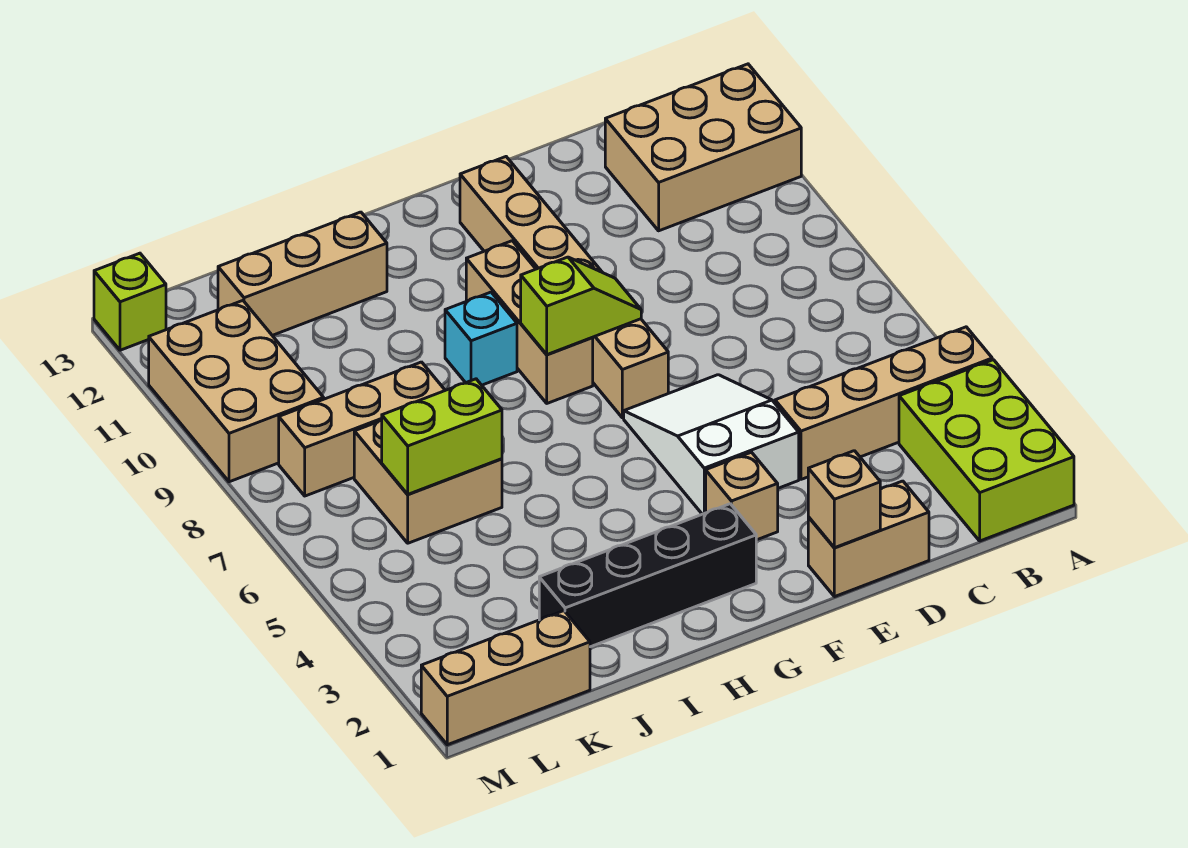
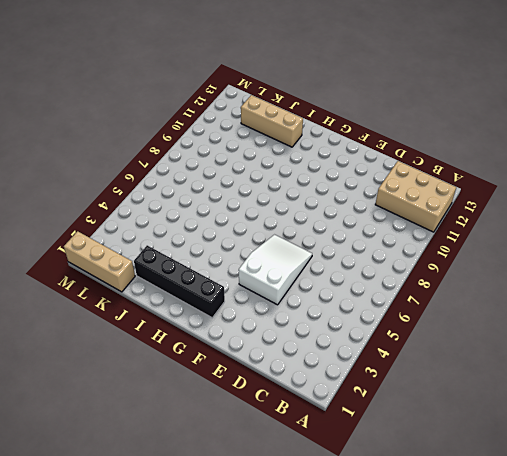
none -> lime brick A1:B3 level 1
none -> tan brick A4:D4 level 1
none -> tan brick D1:E1 level 1

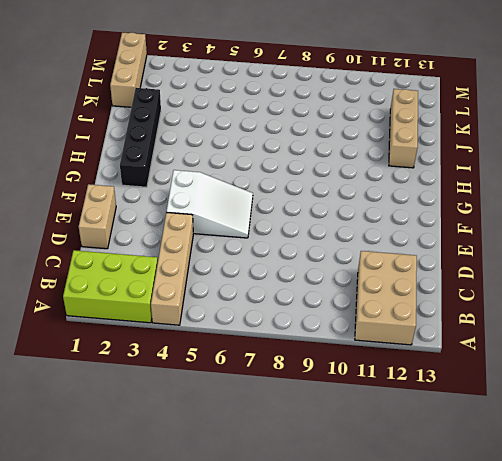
none -> tan brick F3 level 1
none -> tan brick F7:F12 level 1
none -> tan brick G8:G10 level 1

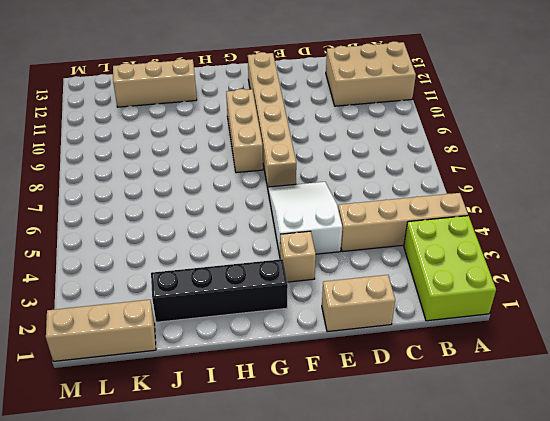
none -> cyan brick H9 level 1
none -> tan brick J6:K7 level 1
none -> tan brick J8:L8 level 1

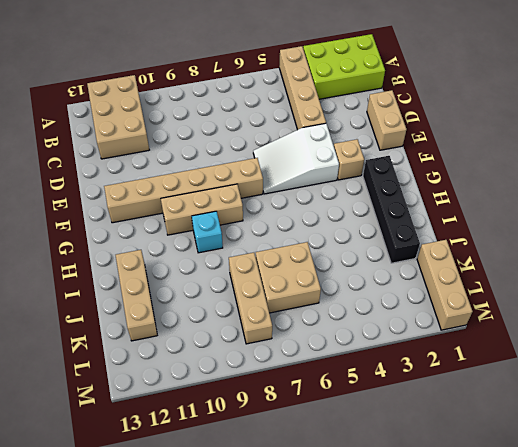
none -> tan brick L9:M11 level 1
none -> lime brick M13 level 1
none -> tan brick E1 level 2

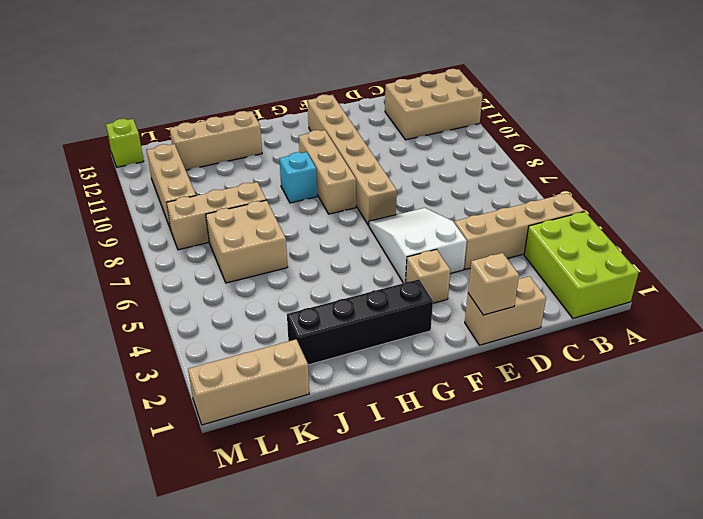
tan brick L9:L11 level 1 -> tan brick L9:M11 level 1
none -> lime slope F8:G8 level 2 top G
none -> lime brick J6:K6 level 2

